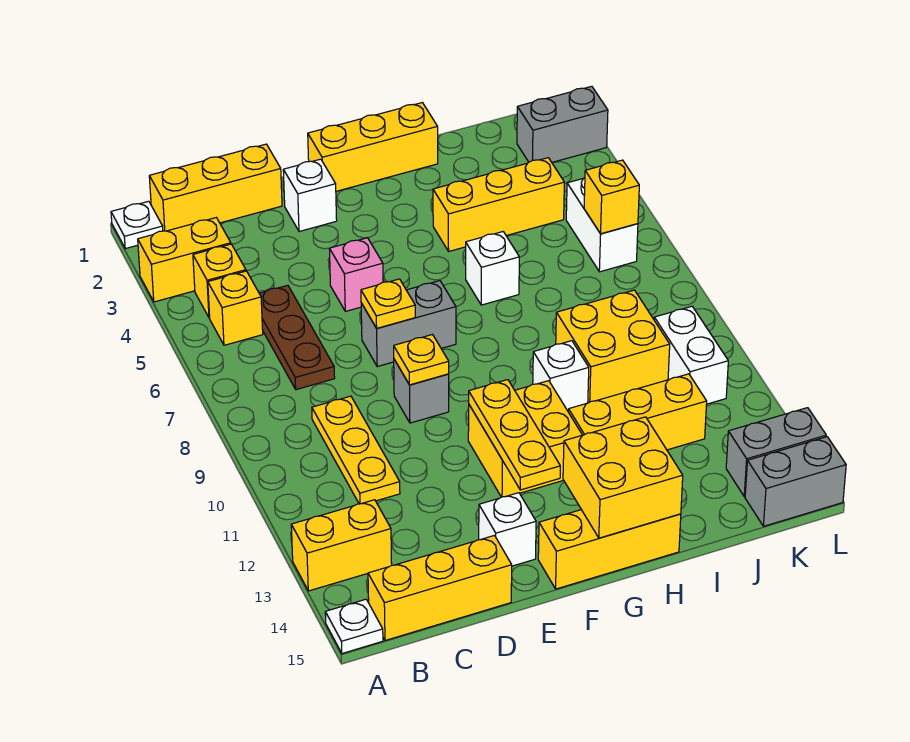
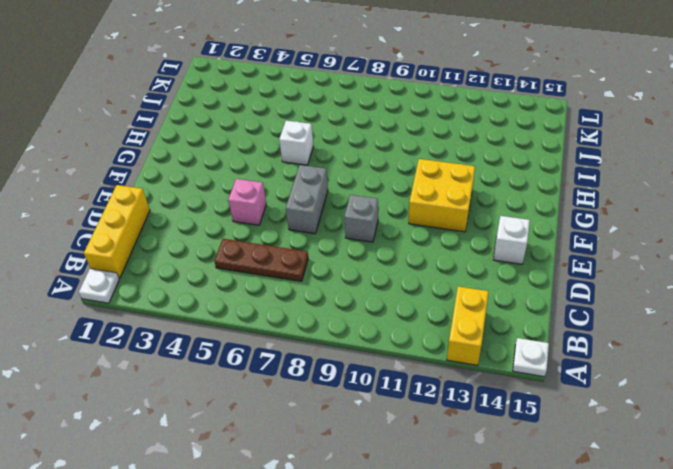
none -> yellow brick A3:B3 level 1
none -> yellow brick B4 level 1
none -> yellow brick B5 level 1
none -> yellow brick B15:D15 level 1

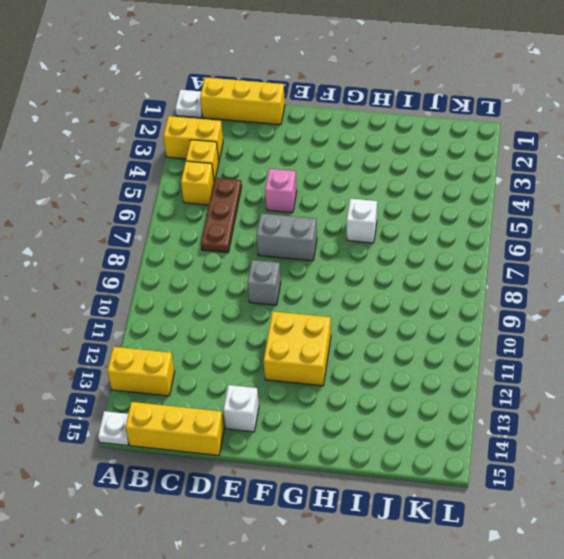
none -> yellow plate C9:C11 level 1
none -> white brick E2 level 1
none -> yellow brick F1:H1 level 1
none -> yellow brick F15:H15 level 1

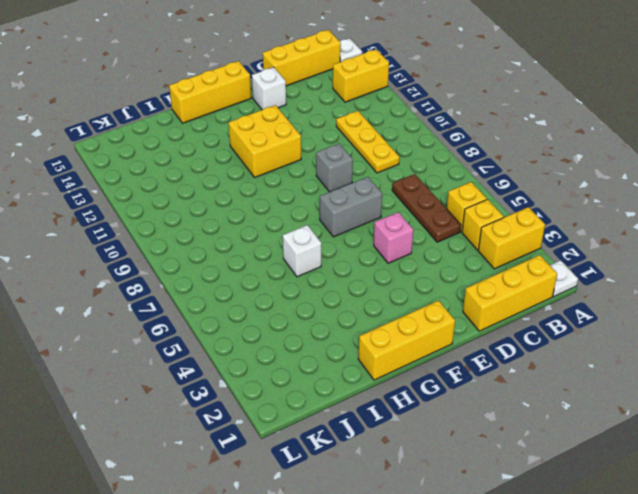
none -> white brick E2 level 1
none -> yellow brick H4:J4 level 1
none -> white brick H10 level 1
none -> yellow brick H12:J12 level 1

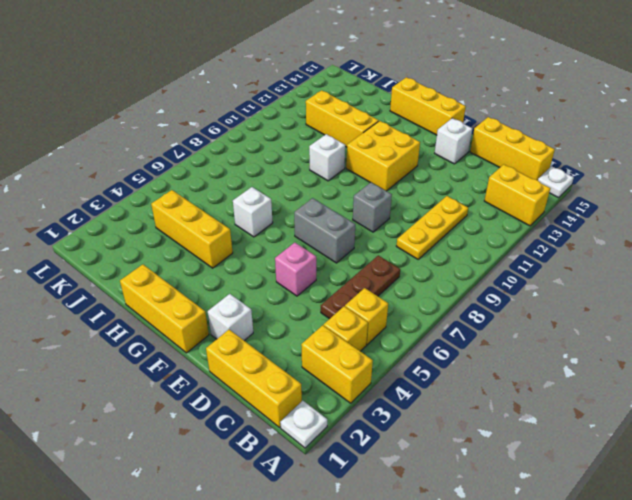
none -> yellow brick I9:J10 level 1
none -> grey brick K2:L2 level 1
none -> white brick K5:K6 level 1
none -> white brick K10:K11 level 1

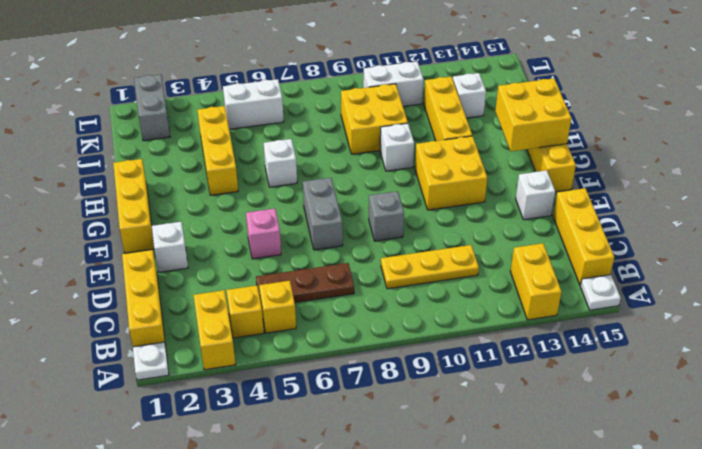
white brick J13 level 1 -> none
none -> grey brick K14:L14 level 1
none -> grey brick K15:L15 level 1
none -> yellow plate E7 level 2
none -> yellow plate E9 level 2

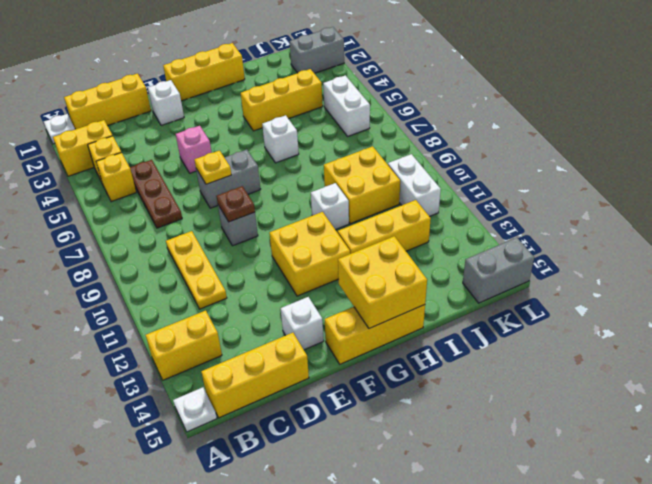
brown plate E9 level 2 -> yellow plate E9 level 2
none -> grey brick K14:L14 level 1
none -> yellow plate F11:F13 level 2
none -> yellow brick K6 level 2

